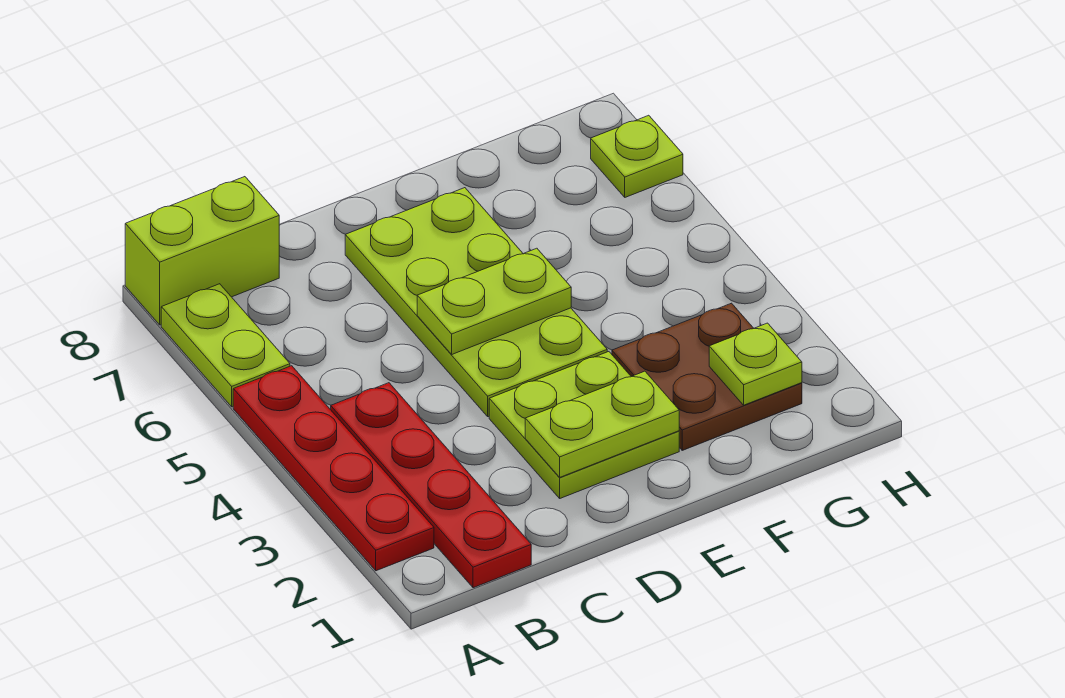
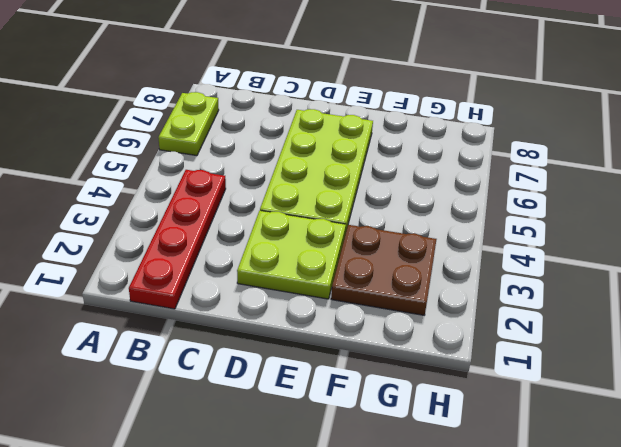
none -> red plate A2:A5 level 1
none -> lime brick A8:B8 level 1

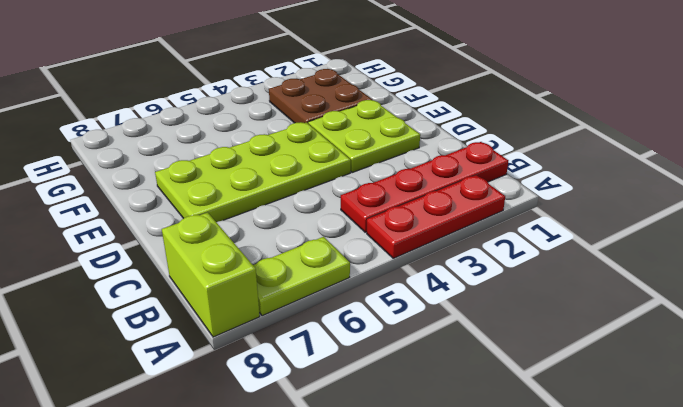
red plate A2:A4 level 1 -> red plate A2:A5 level 1
none -> lime plate H7 level 1
none -> lime plate D2:E2 level 2

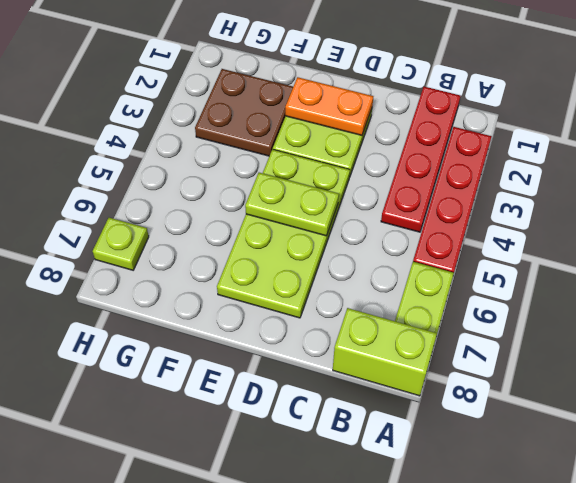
orange plate D2:E2 level 2 -> lime plate D2:E2 level 2
none -> lime plate G2 level 2

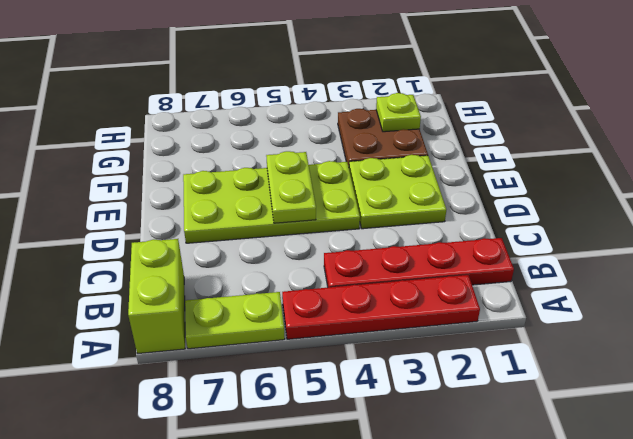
none -> lime plate H7 level 1
none -> lime plate D2:E2 level 2

